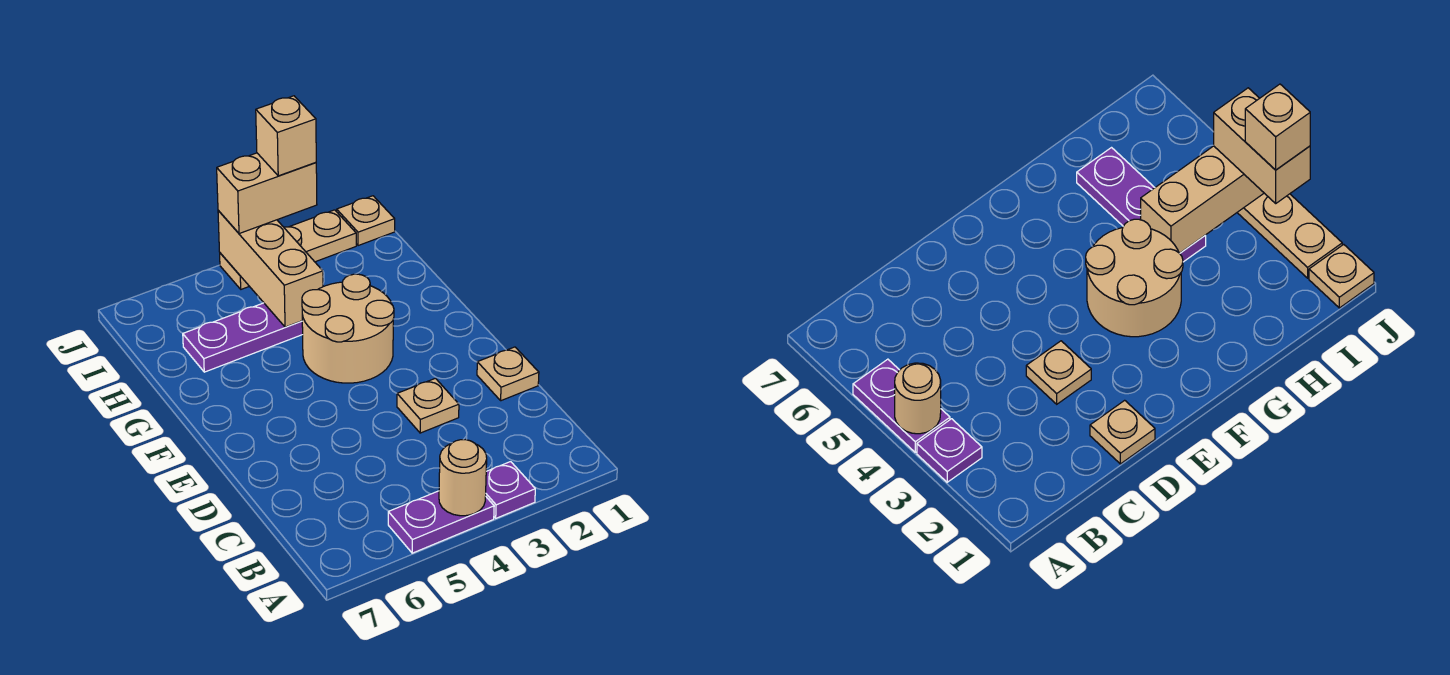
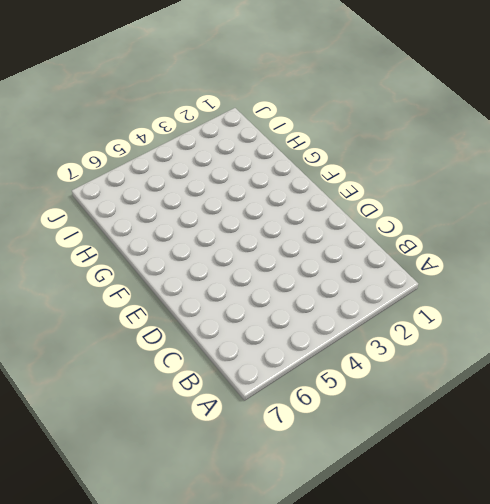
none -> purple plate A3 level 1
none -> purple plate A4:A5 level 1
none -> tan plate D1 level 1

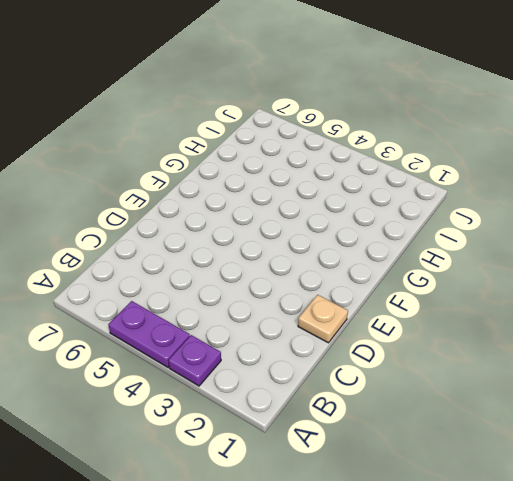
none -> tan plate D3 level 1
none -> tan round brick F3:G4 level 1
none -> purple plate H4:H6 level 1

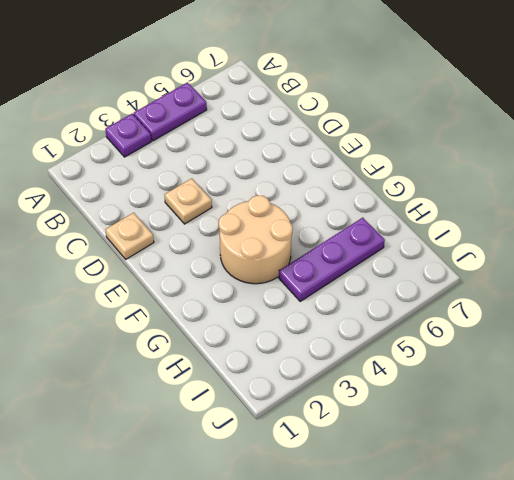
none -> tan plate J1 level 1
none -> tan plate J2:J4 level 1
none -> tan round brick A4 level 2

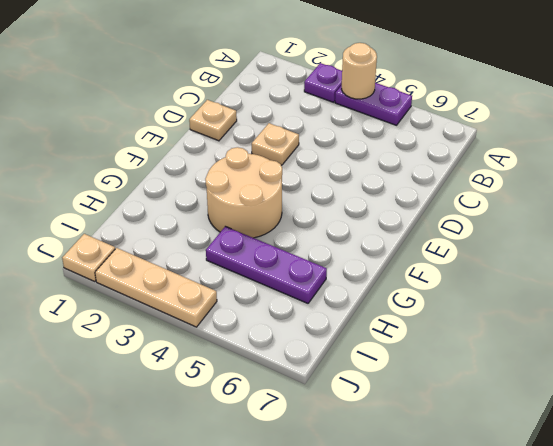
none -> tan brick H4:J4 level 2
none -> tan brick J3:J4 level 3
none -> tan brick J3 level 4

